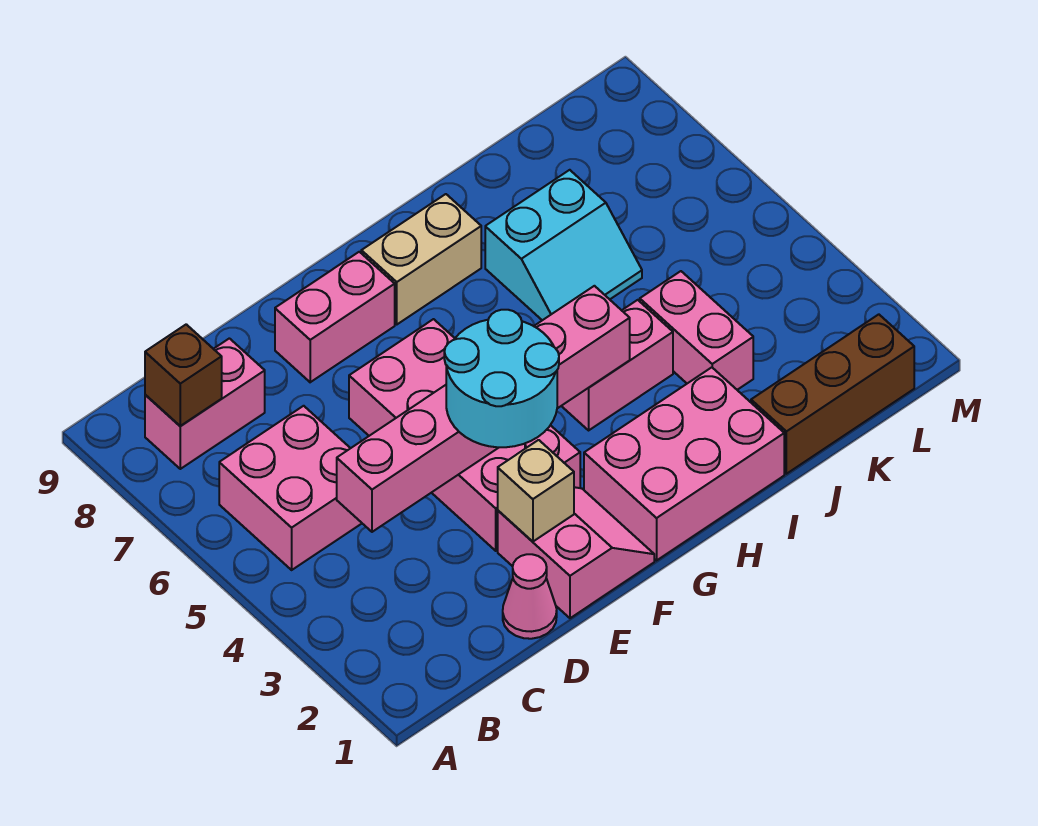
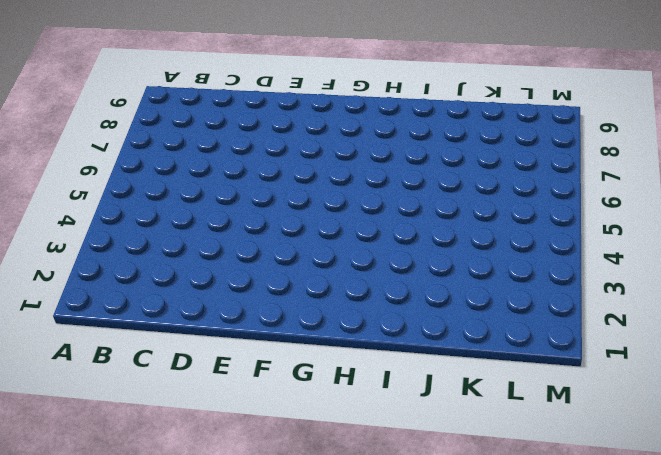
none -> pink brick B5:C6 level 1
none -> pink brick B8:C8 level 1
none -> pink cone D1 level 1

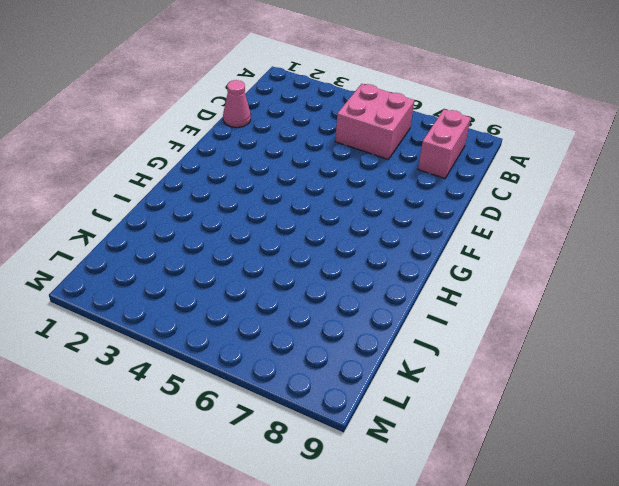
none -> pink slope E1:F2 level 1 top E
none -> pink brick E3:F6 level 1
none -> pink brick E8:F8 level 1

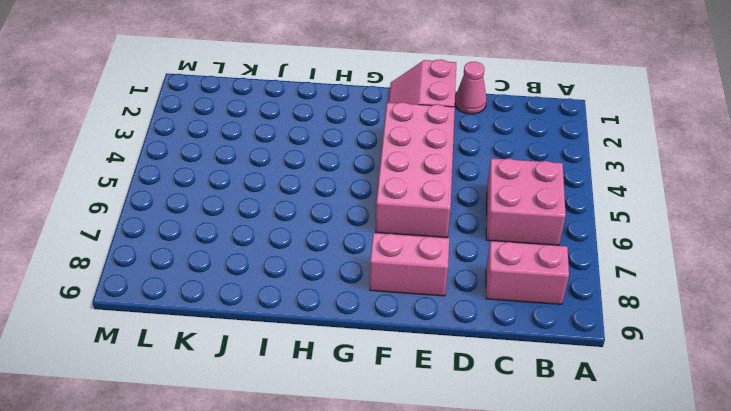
none -> pink brick G1:I2 level 1
none -> tan brick G8:H8 level 1
none -> pink brick H4:I4 level 1

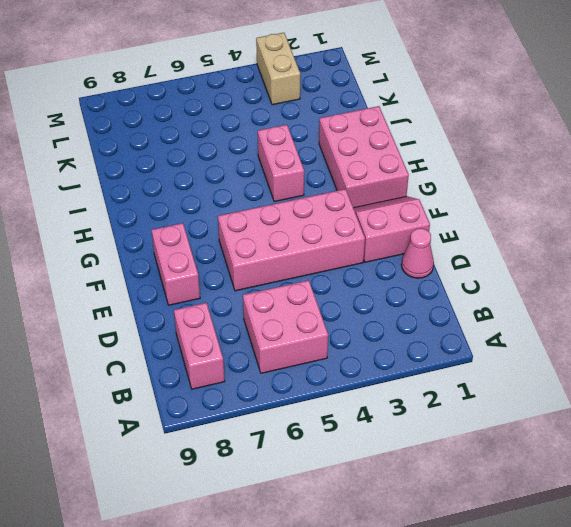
tan brick L3:M3 level 1 -> tan brick G8:H8 level 1
none -> cyan slope I6:J7 level 1 top 7
none -> brown brick J1:L1 level 1
none -> pink brick J3:J4 level 1

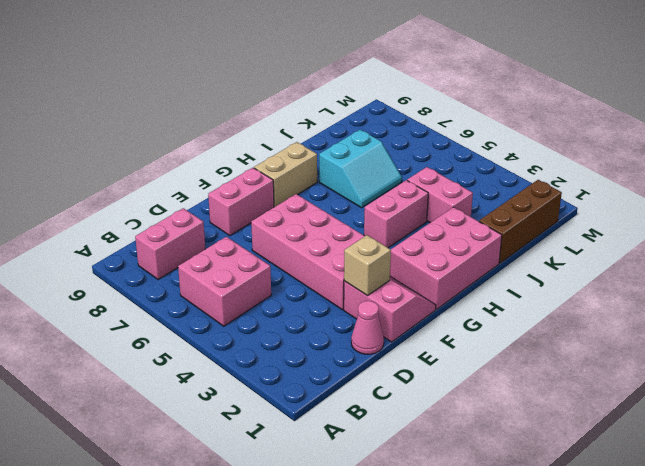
none -> brown brick B8 level 2
none -> pink brick C4:H4 level 2
none -> cyan round brick E3:F4 level 3

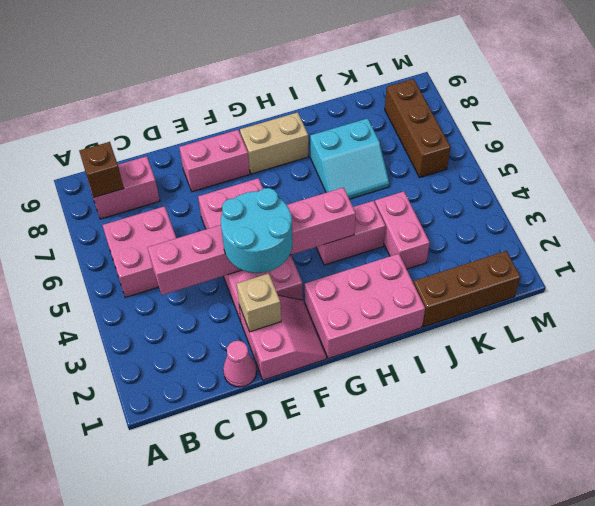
brown brick L6:L8 level 1 -> none

